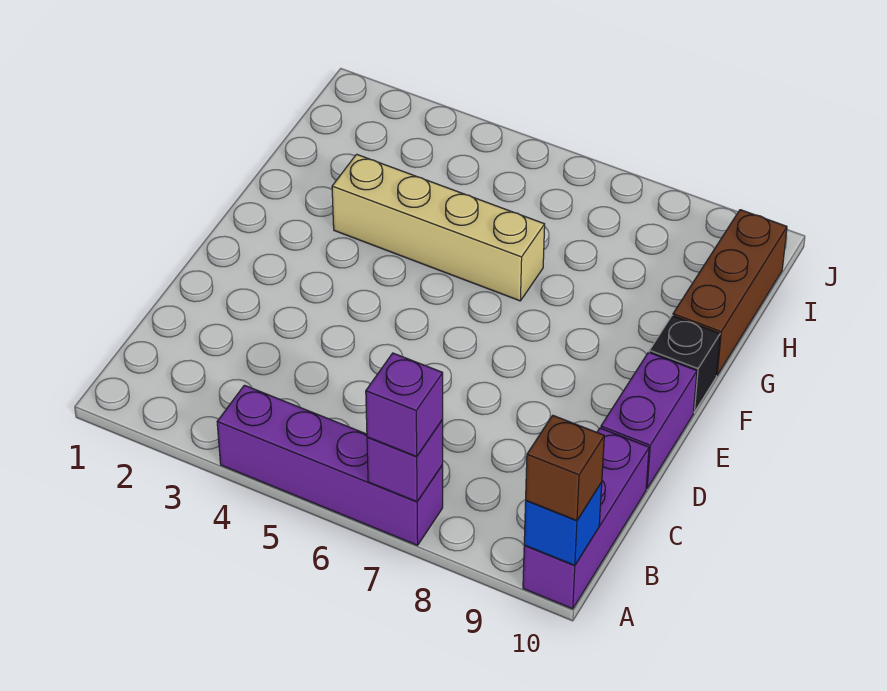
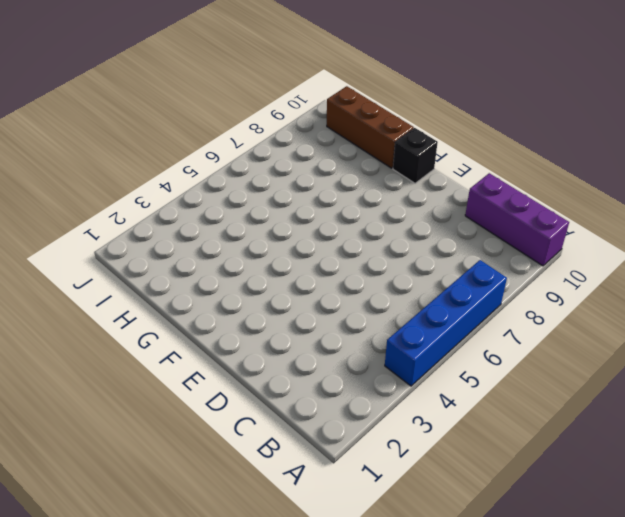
blue brick A4:A7 level 1 -> purple brick A4:A7 level 1
none -> purple brick D10:E10 level 1
none -> tan brick G3:G6 level 1

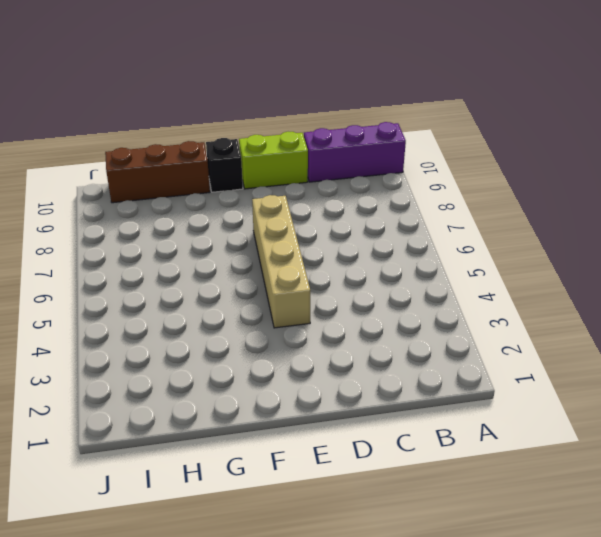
lime brick D10:E10 level 1 -> purple brick D10:E10 level 1
tan brick E4:E7 level 1 -> tan brick G3:G6 level 1
none -> purple brick A4:A7 level 1
none -> purple brick A7 level 2

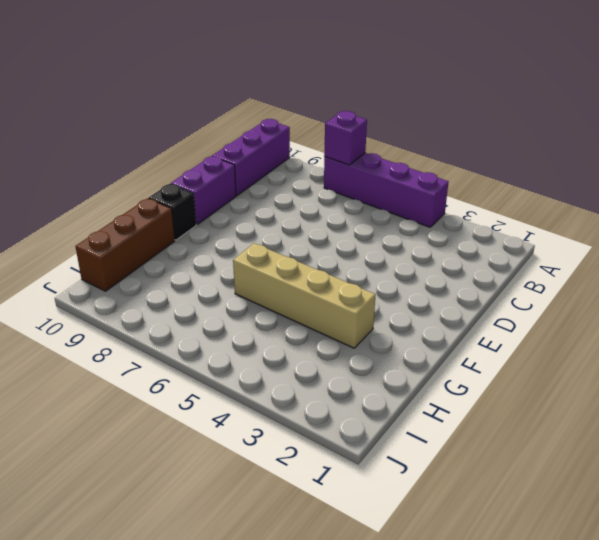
none -> blue brick A10 level 2
none -> purple brick A7 level 3

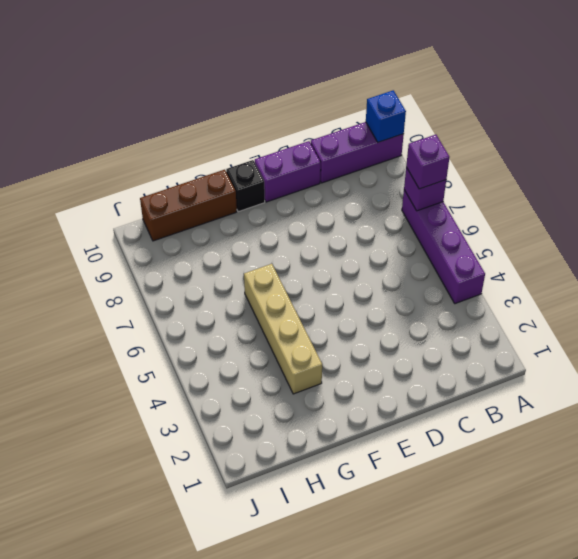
none -> brown brick A10 level 3

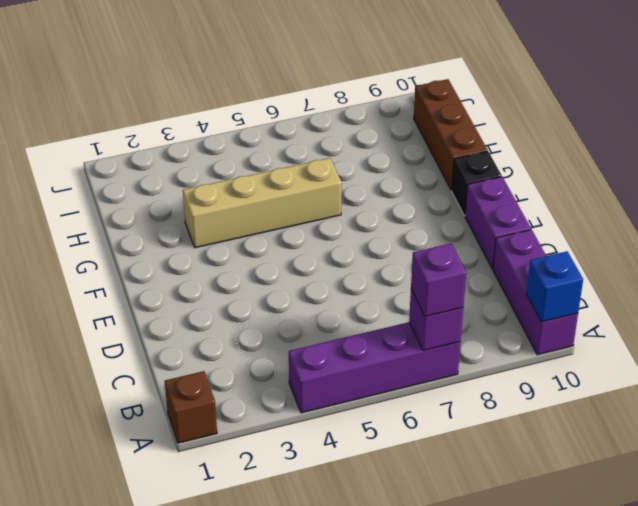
brown brick A1 level 1 -> brown brick A10 level 3

